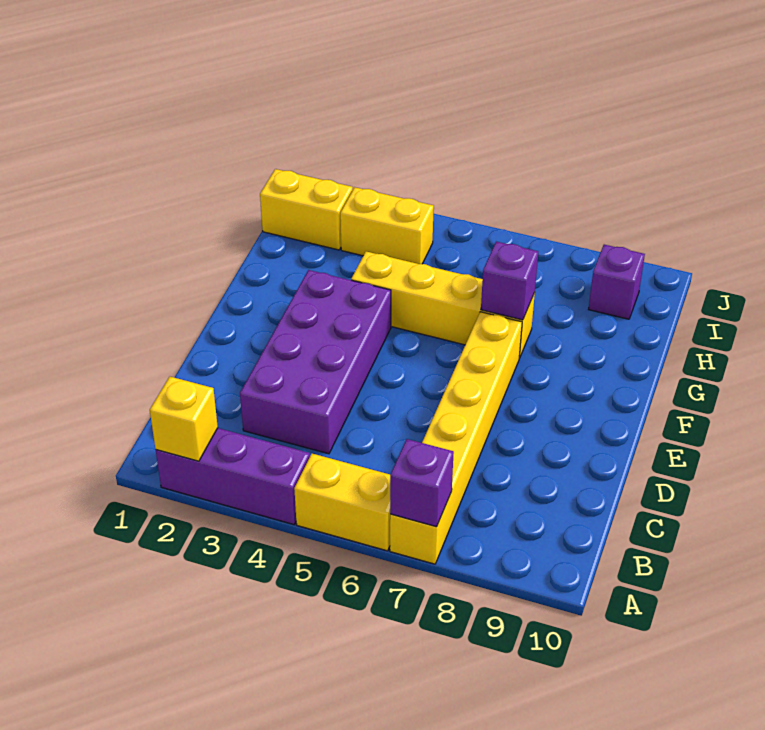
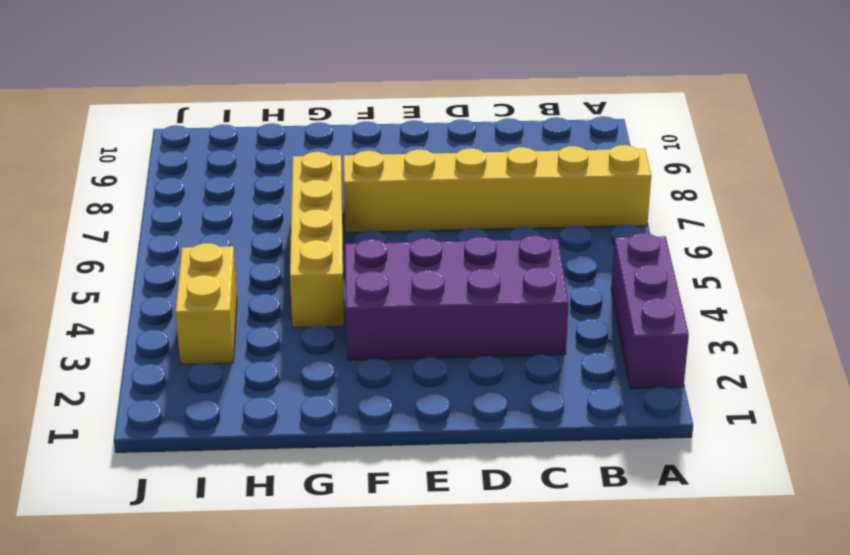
none -> yellow brick A5:A6 level 1
none -> yellow brick I1:I2 level 1

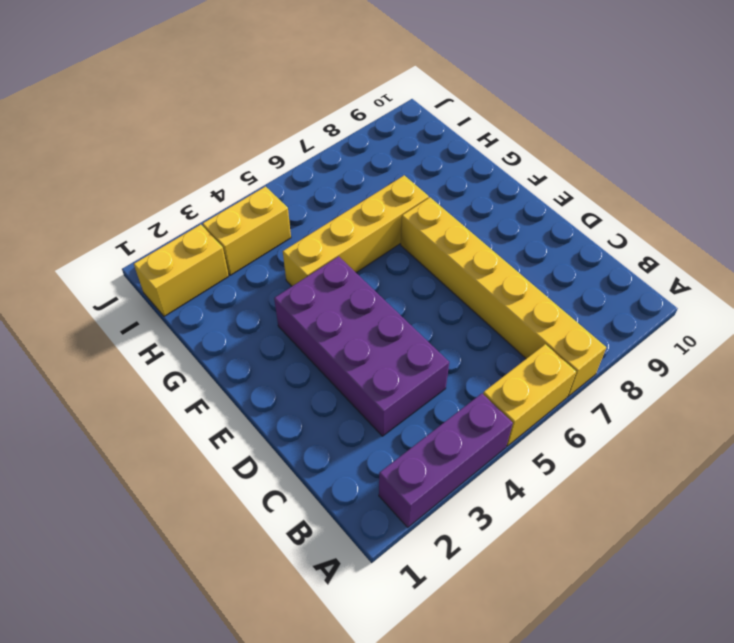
none -> purple brick I9 level 1
none -> yellow brick A2 level 2

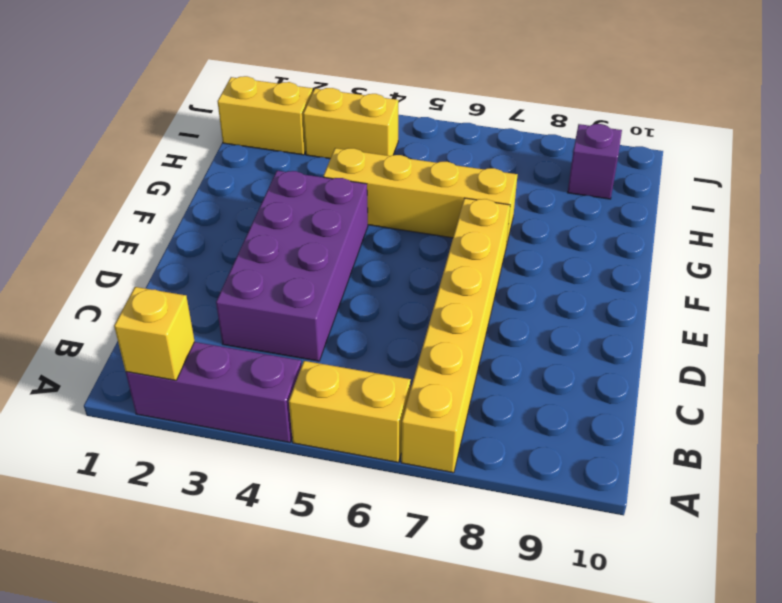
none -> purple brick A7 level 2
none -> purple brick G7 level 2

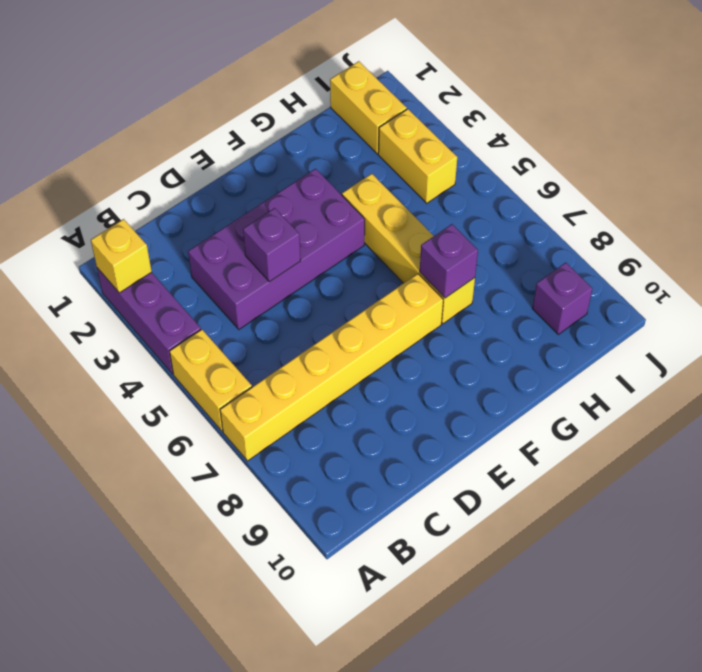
purple brick D4 level 2 -> purple brick A7 level 2

